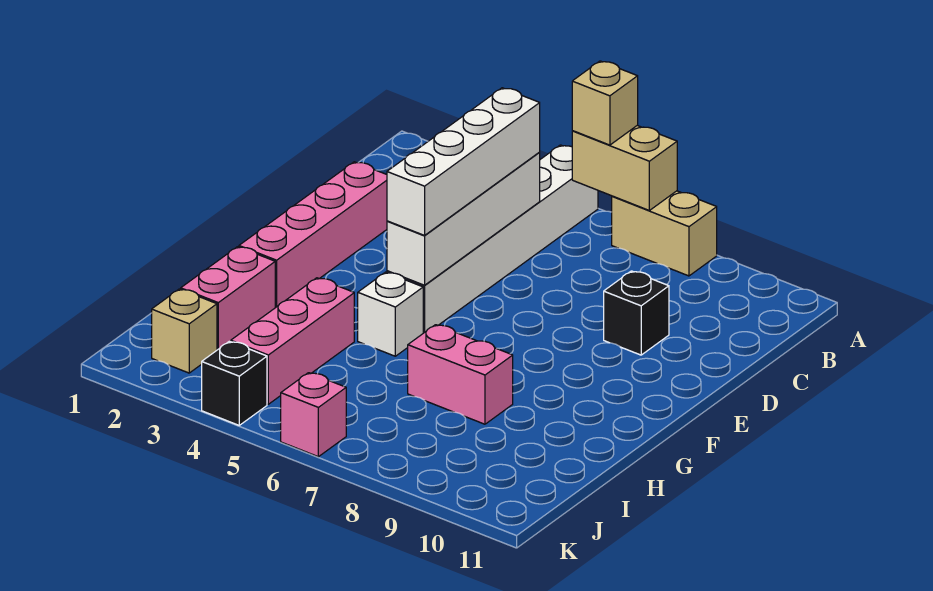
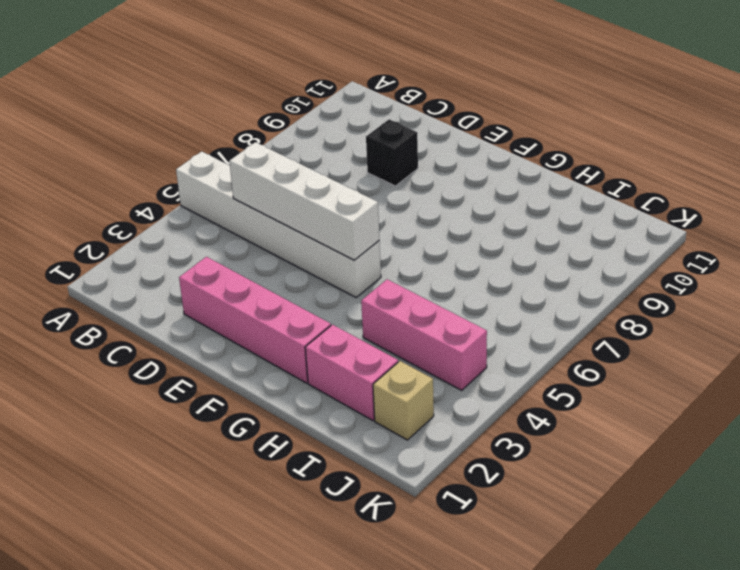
none -> tan brick A7:A8 level 1
none -> white brick G5 level 1
none -> pink brick H7:H8 level 1

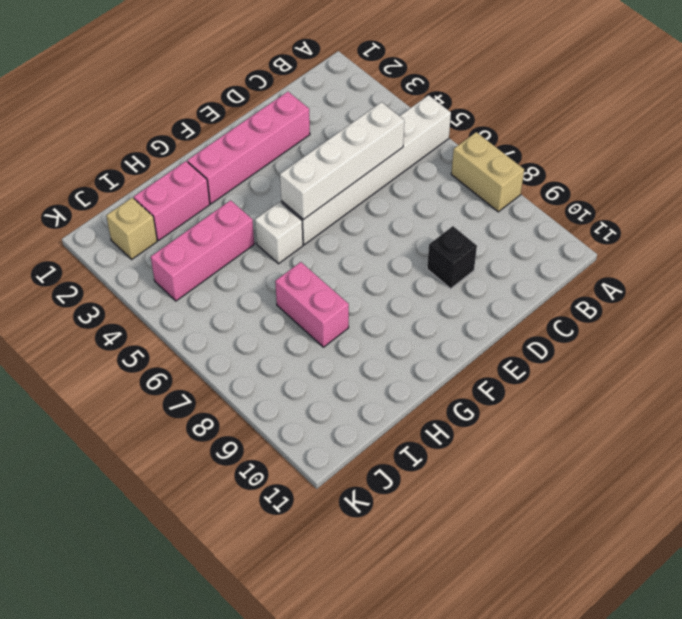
none -> black brick K4 level 1
none -> pink brick K6 level 1
none -> tan brick A6:A7 level 2

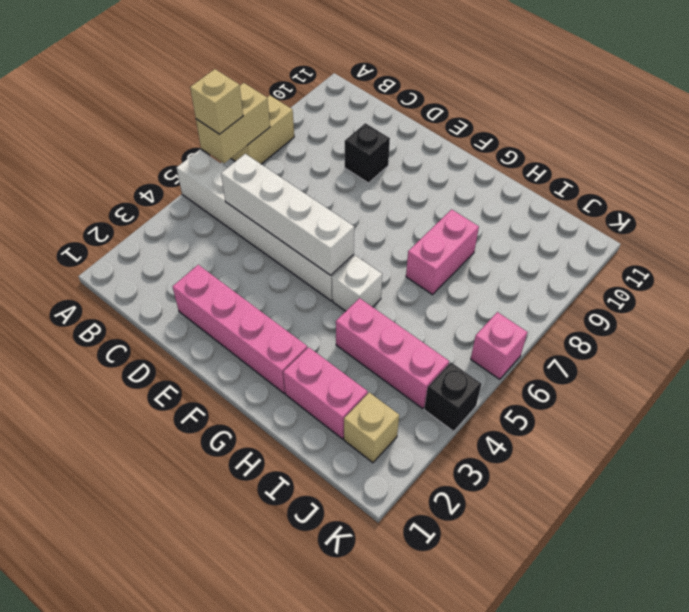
none -> white brick C5:F5 level 3

